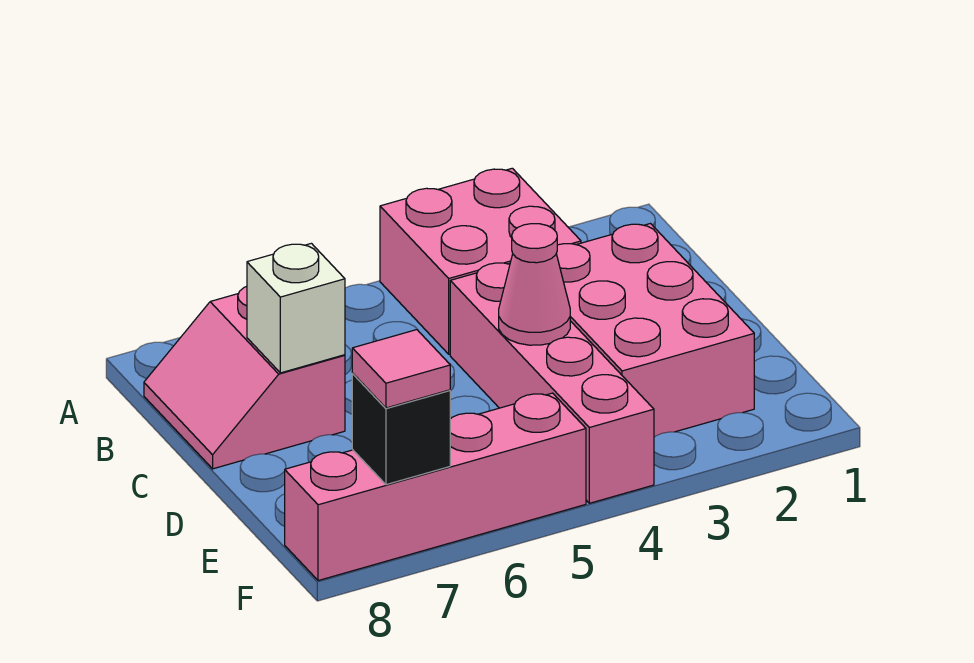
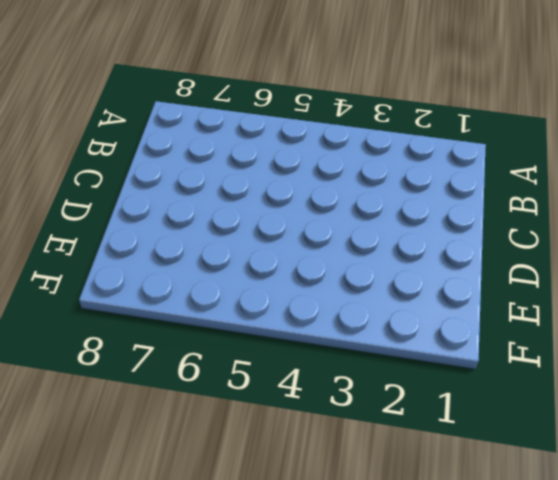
none -> pink brick A3:B4 level 1
none -> pink slope B7:C8 level 1 top 7

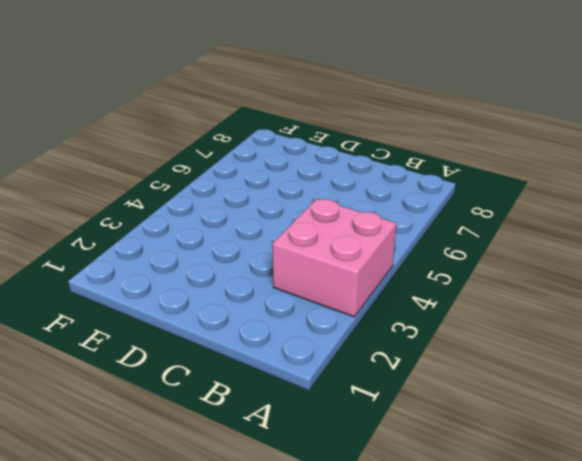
none -> pink slope B7:C8 level 1 top 7
none -> pink brick C2:E3 level 1

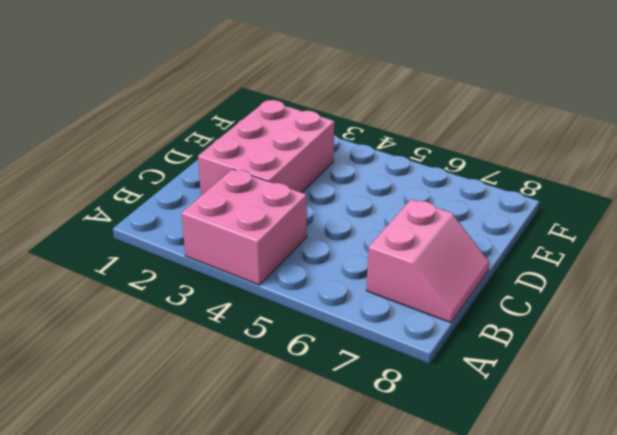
none -> pink brick C4:F4 level 1
none -> pink brick F5:F8 level 1

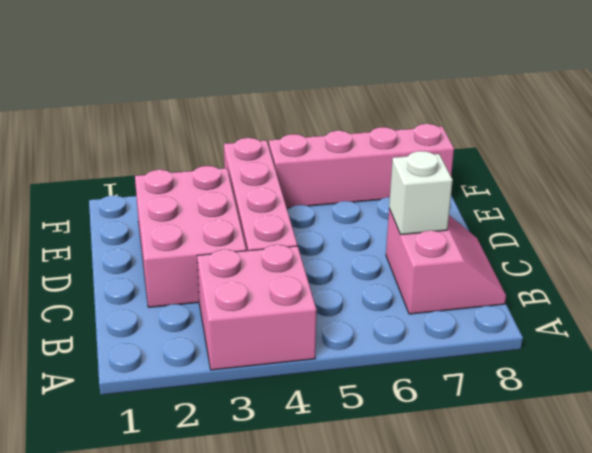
none -> pink cone D4 level 2
none -> black brick F7 level 2

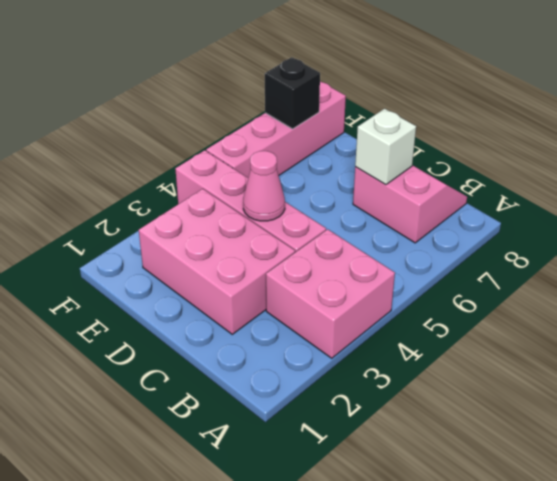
none -> pink tile F7 level 3

